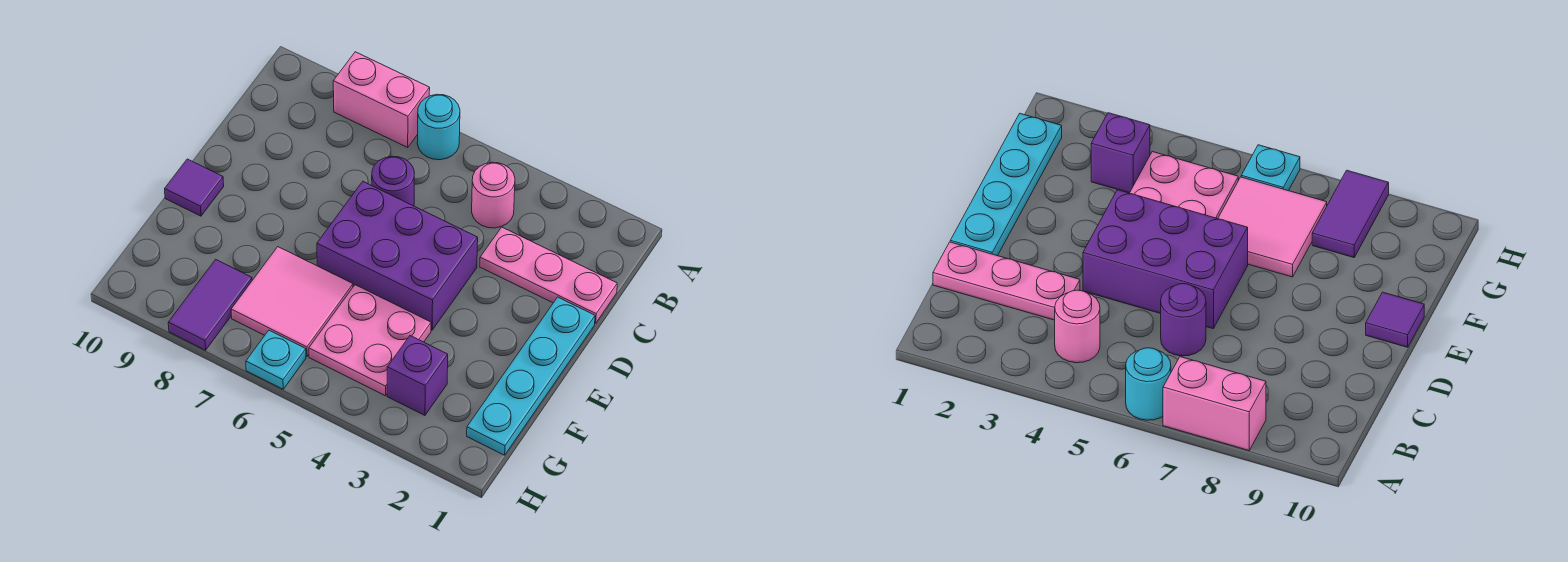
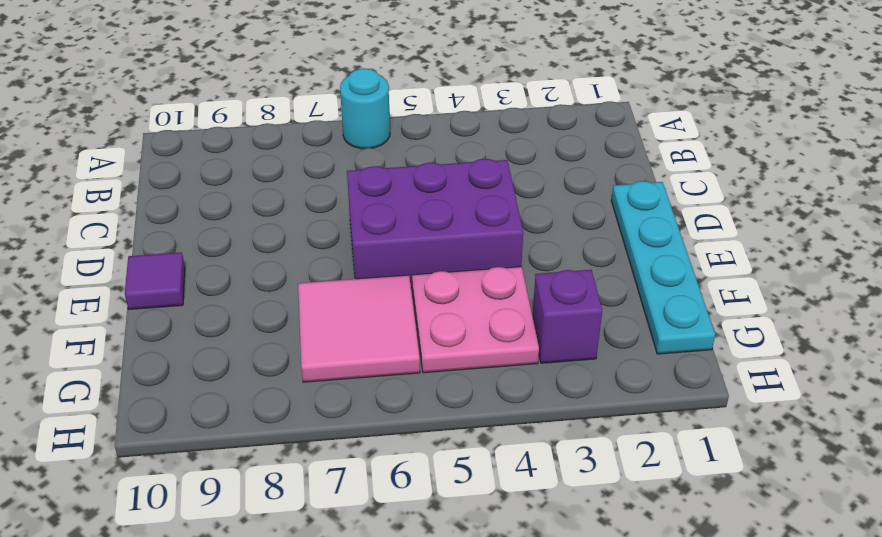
none -> pink brick A7:A8 level 1
none -> pink round brick B4 level 1
none -> pink plate C1:C3 level 1

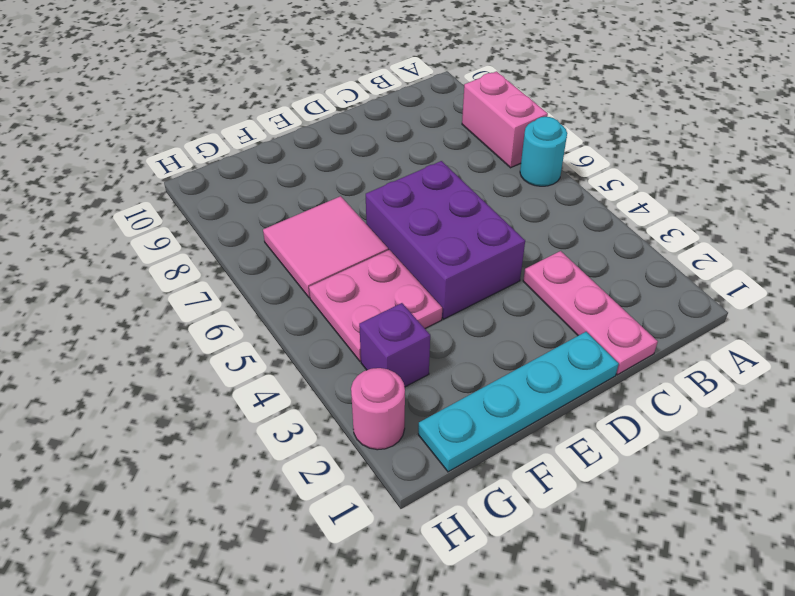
pink round brick H2 level 1 -> pink round brick B4 level 1
none -> purple round brick C6 level 1
none -> purple tile E10 level 1
none -> purple tile G8:H8 level 1

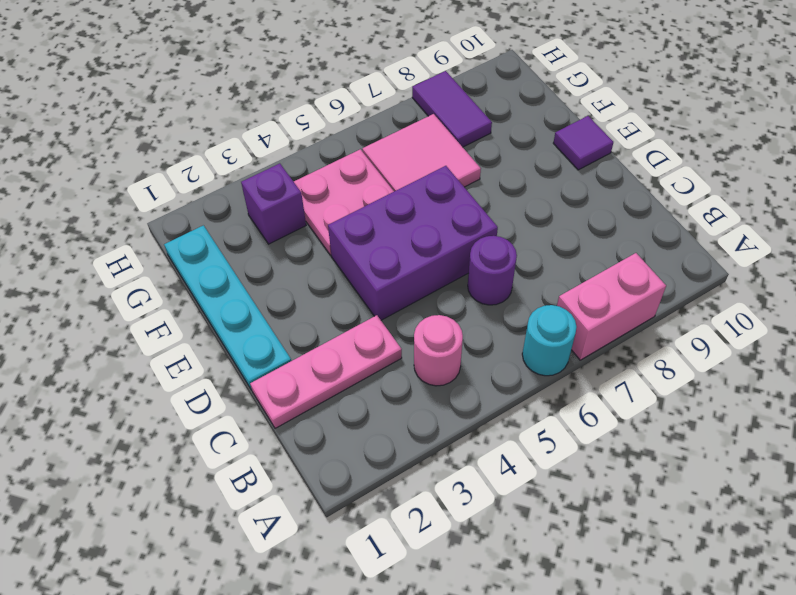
none -> cyan plate H6 level 1

